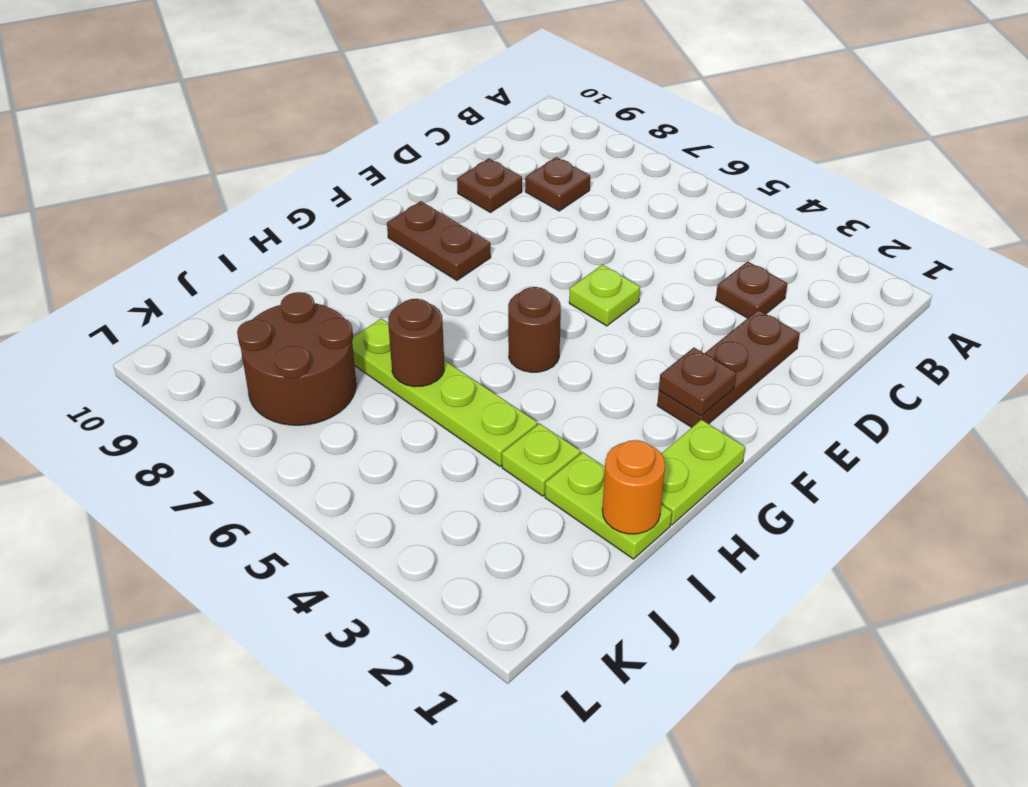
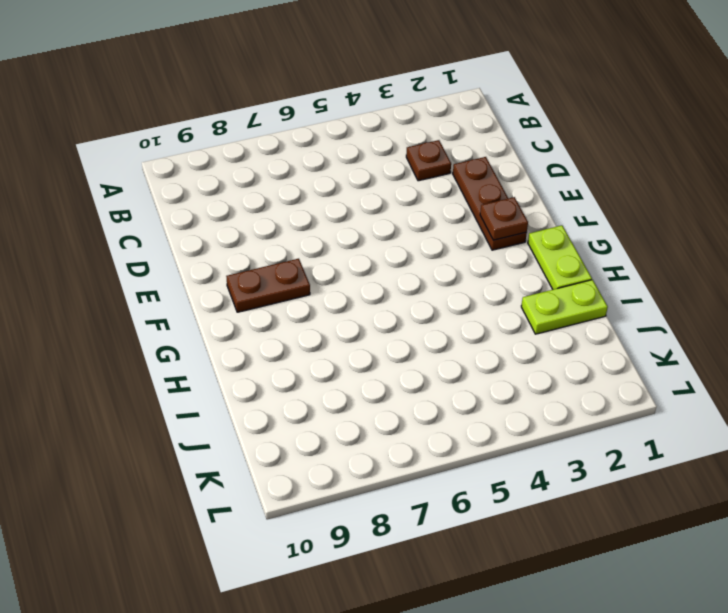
none -> brown plate C8 level 1
none -> brown plate D9 level 1
none -> lime plate E5 level 1

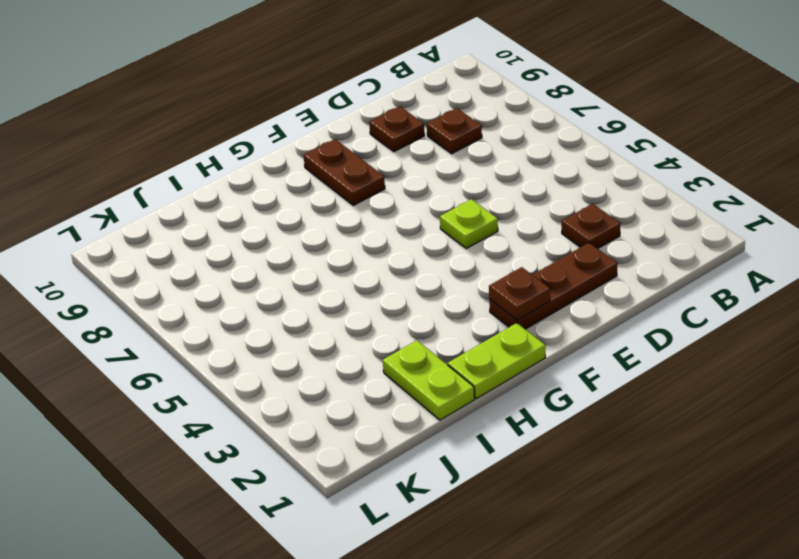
none -> brown round brick G5 level 1
none -> lime plate I3 level 1
none -> lime plate I4:I7 level 1

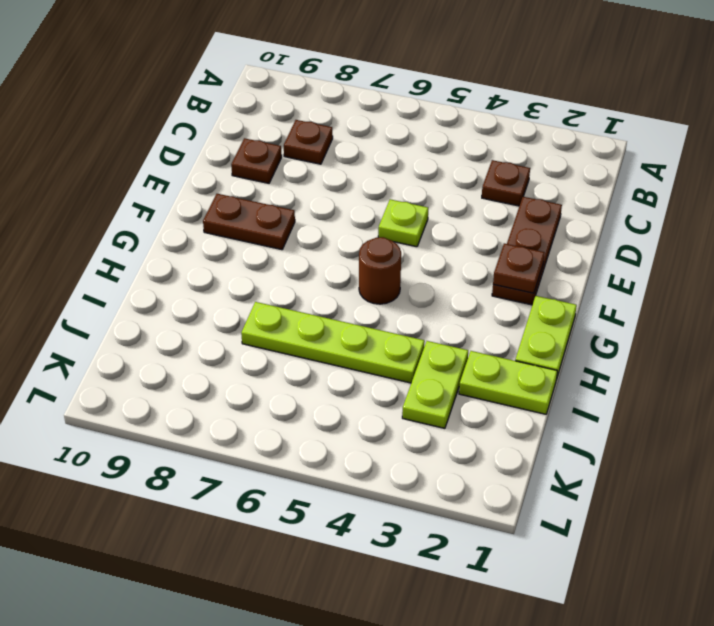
lime plate I3:J3 level 1 -> lime plate I3 level 1
none -> brown round brick J7:K8 level 1
none -> orange round brick I1 level 2
none -> brown round brick I6 level 2

